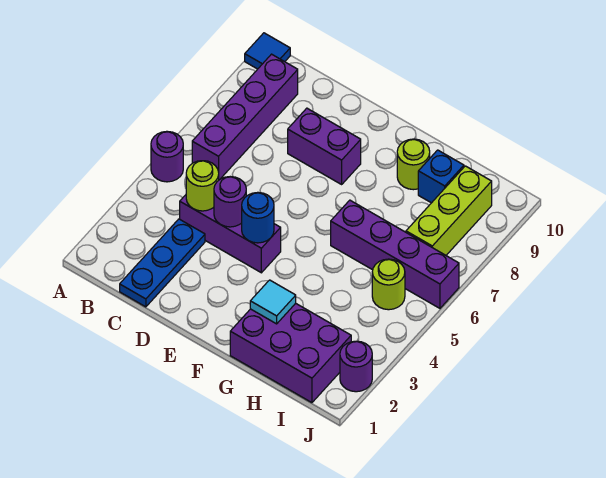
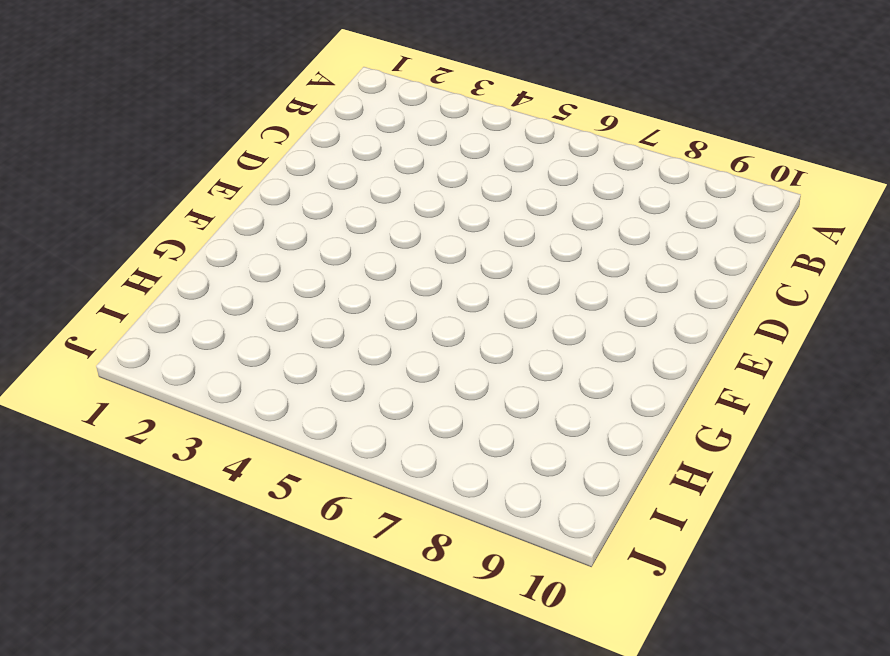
none -> purple round brick A5 level 1
none -> blue tile A10 level 1
none -> purple brick B6:B9 level 1

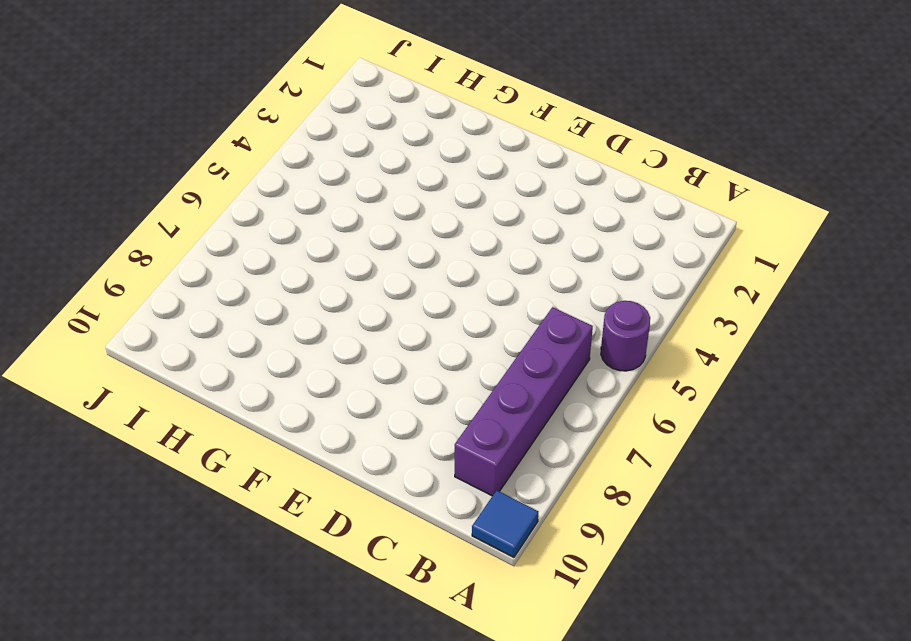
none -> blue plate C1:C3 level 1
none -> purple brick C4:E4 level 1
none -> purple brick D8:E8 level 1

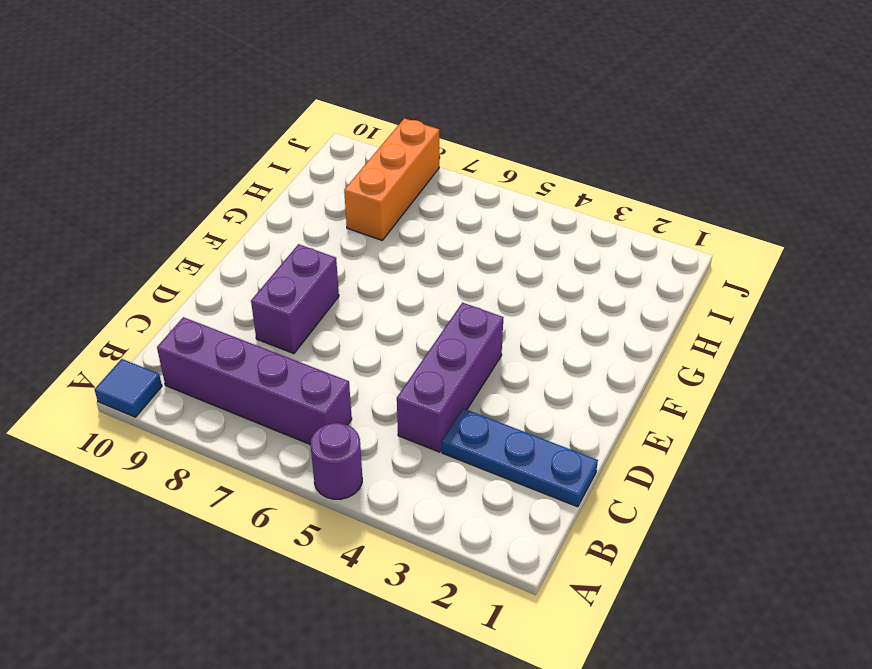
orange brick H8:J8 level 1 -> lime brick I7:I9 level 1
none -> purple brick G1:I2 level 1
none -> purple brick G6:J6 level 1
none -> lime round brick G9 level 1

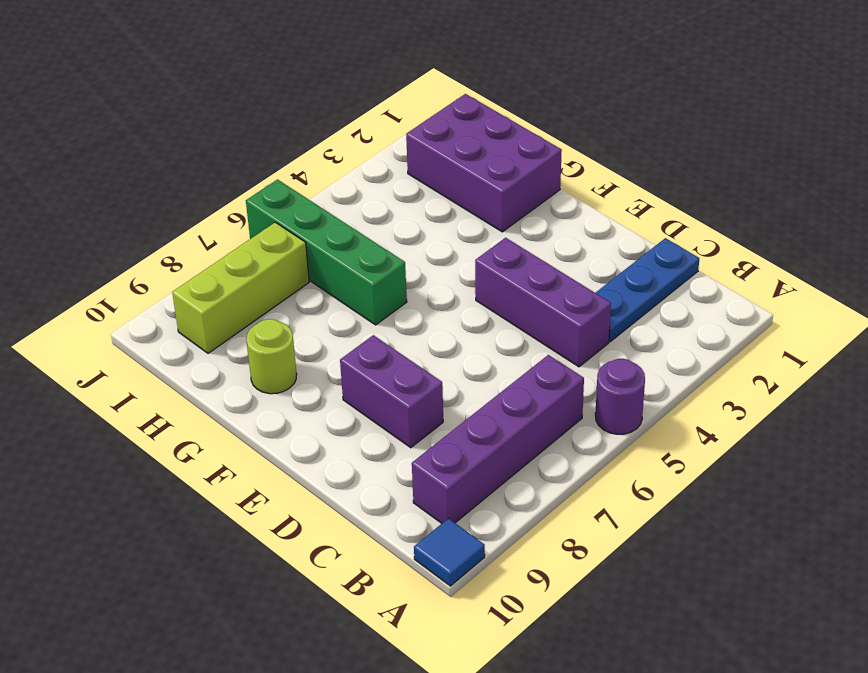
green brick G6:J6 level 1 -> purple brick G6:J6 level 1
none -> blue brick H9 level 1
none -> lime round brick I5 level 1
none -> purple round brick J2 level 1

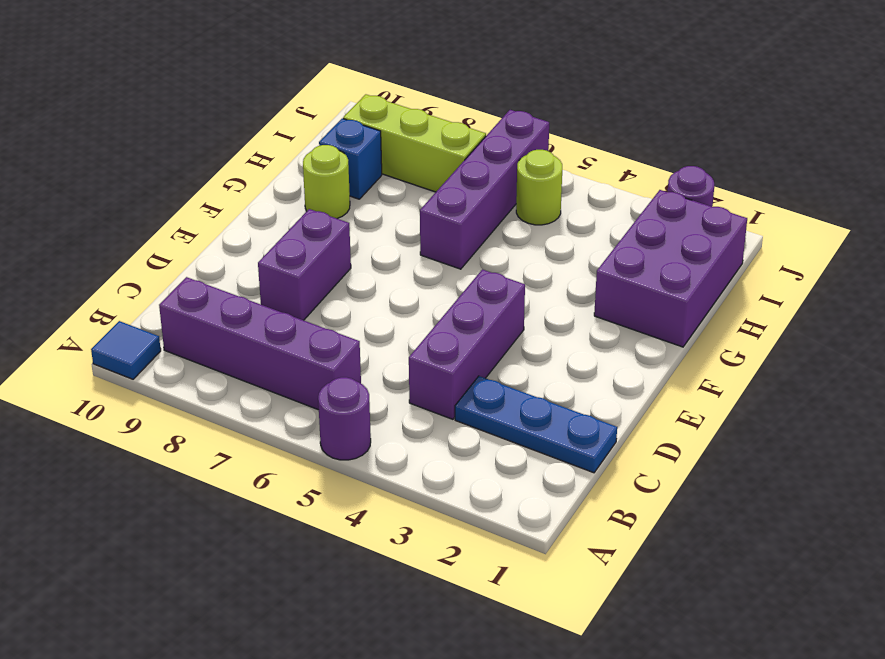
none -> lime round brick C4 level 2
none -> purple round brick D4 level 2
none -> blue round brick E4 level 2

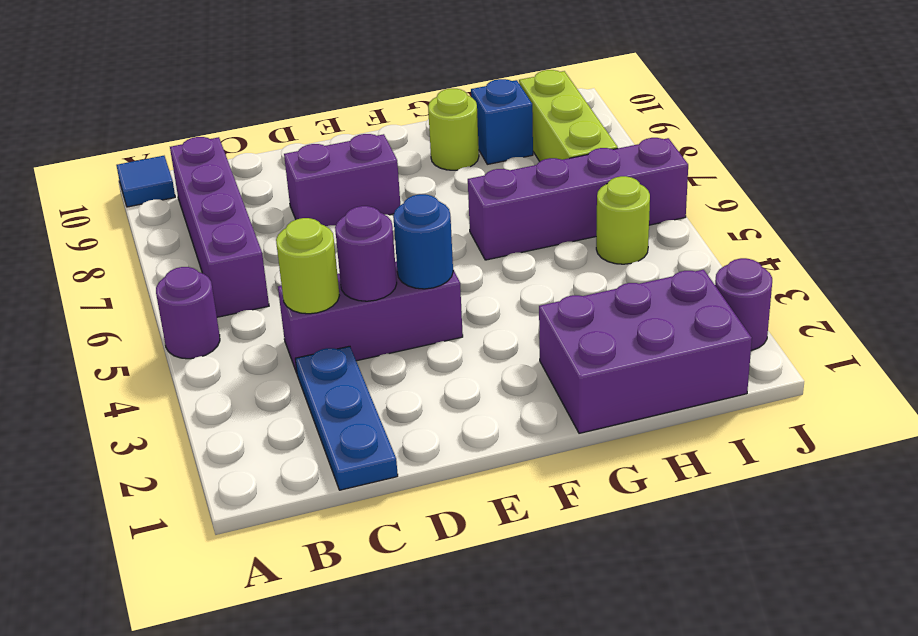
none -> cyan tile G2 level 2

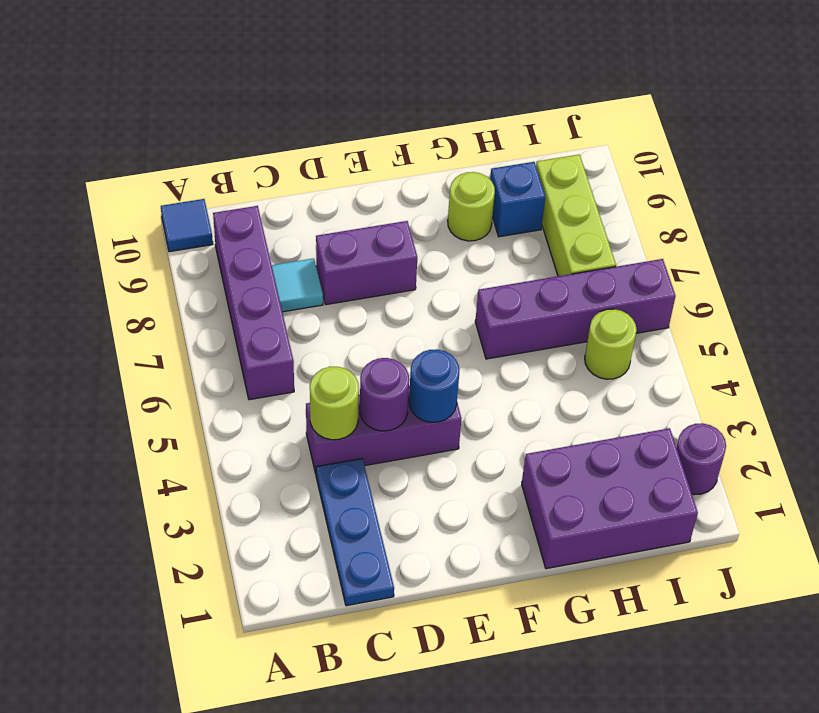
cyan tile C8 level 1 -> cyan tile G2 level 2
none -> purple round brick A5 level 1

